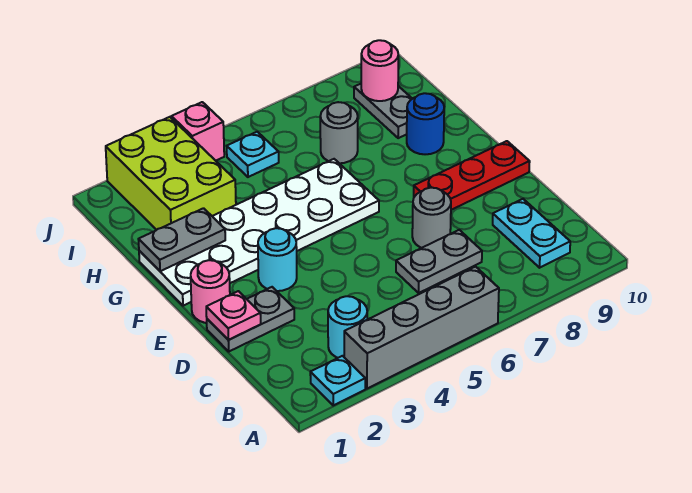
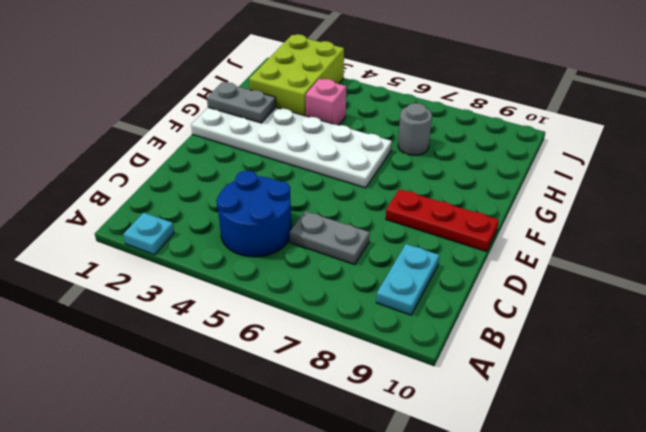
blue round brick B4:C5 level 1 -> none
pink brick H4 level 1 -> pink brick J4 level 1
none -> grey brick A3:A6 level 1
none -> cyan round brick B3 level 1
none -> grey plate D1:D2 level 1

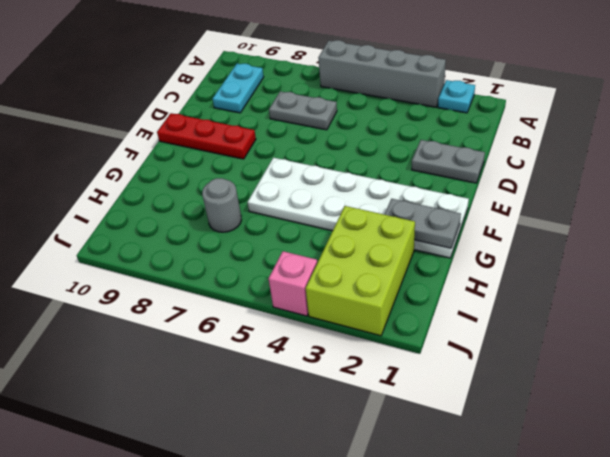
none -> cyan round brick B3 level 1
none -> grey round brick D7 level 1
none -> pink round brick E1 level 1

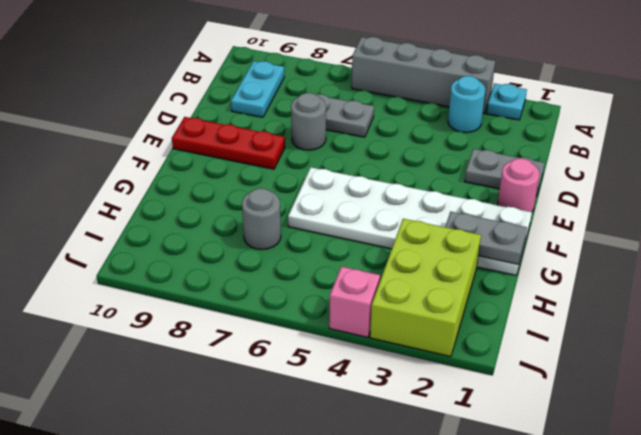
none -> cyan round brick E3 level 1
none -> blue round brick G9 level 1
none -> grey plate H9:I9 level 1

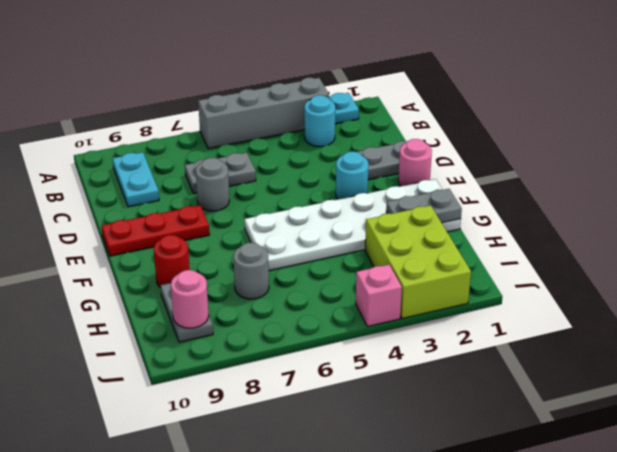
red round brick G9 level 1 -> blue round brick G9 level 1
none -> cyan plate I5 level 1
none -> pink plate D1 level 2

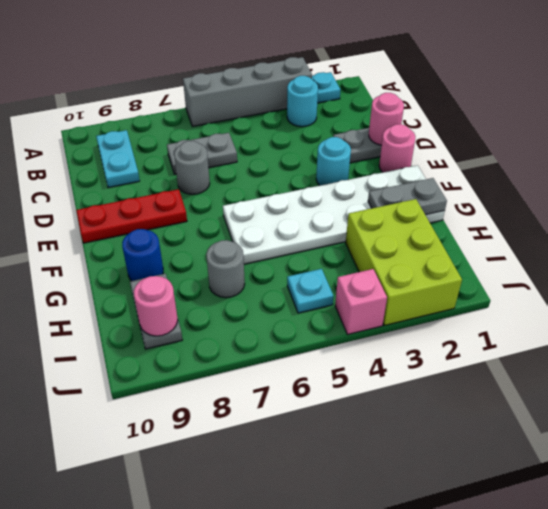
pink round brick D1 level 2 -> pink plate D1 level 2

